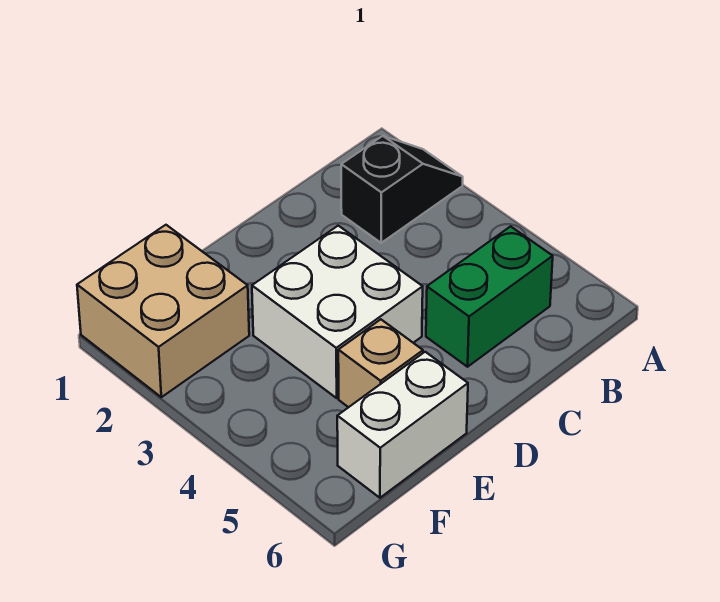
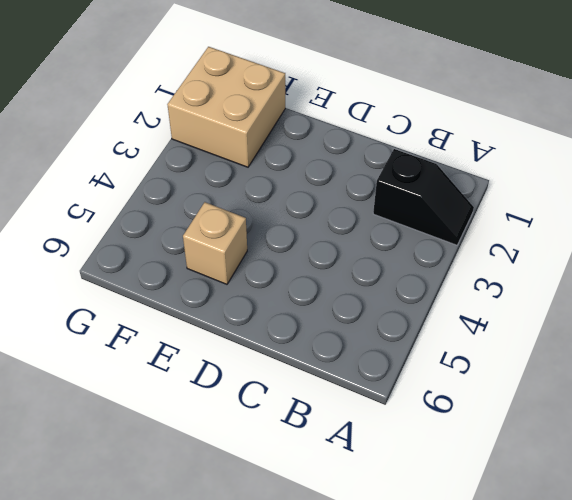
none -> green brick B5:C5 level 1
none -> white brick D3:E4 level 1

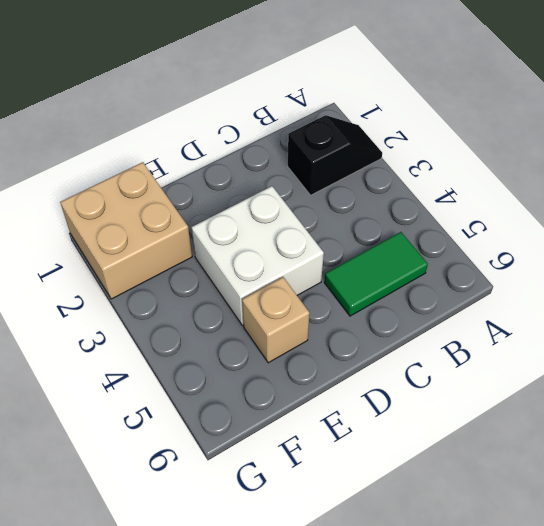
green tile B5:C5 level 1 -> green brick B5:C5 level 1
none -> white brick E6:F6 level 1

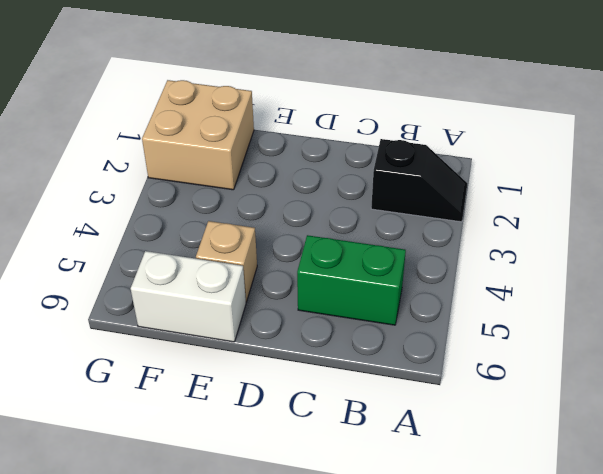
none -> white brick D3:E4 level 1

